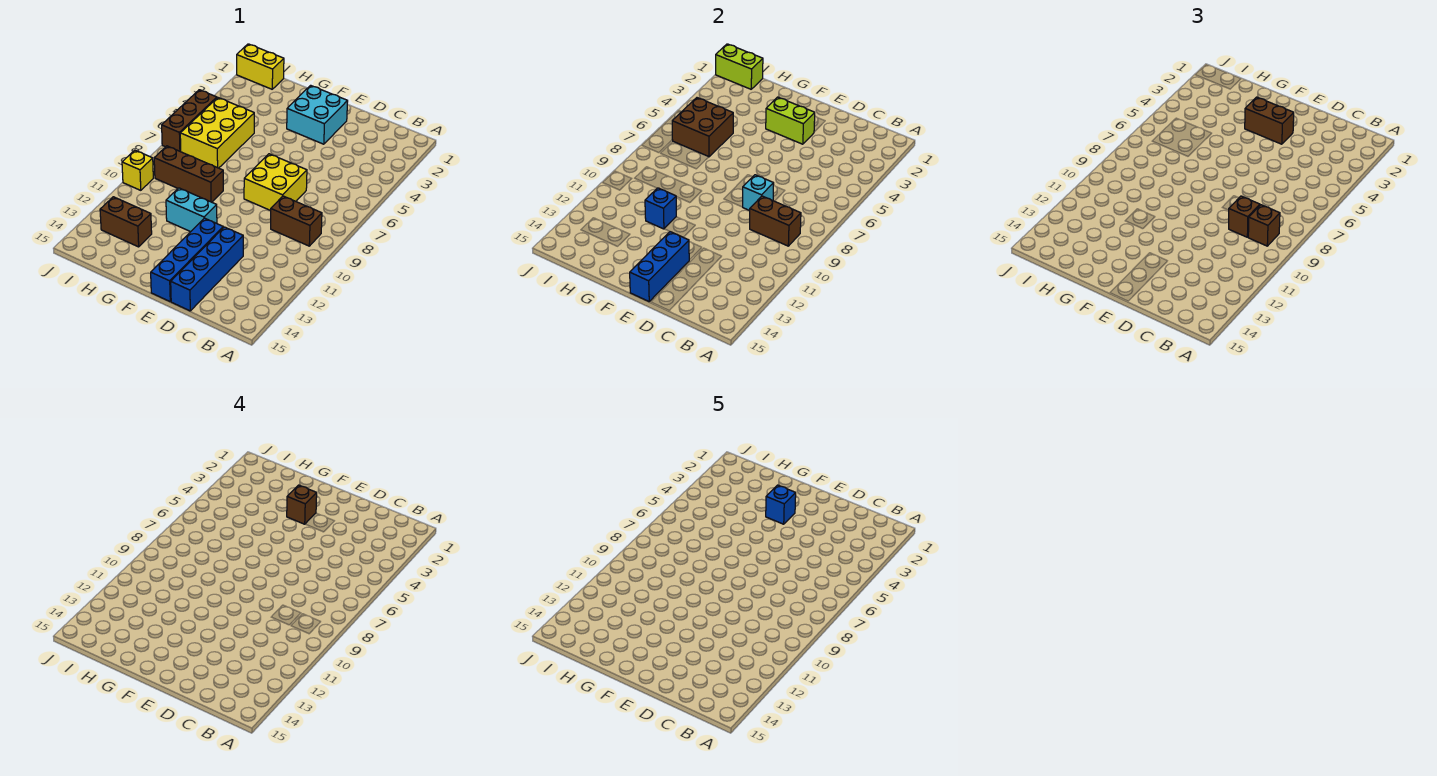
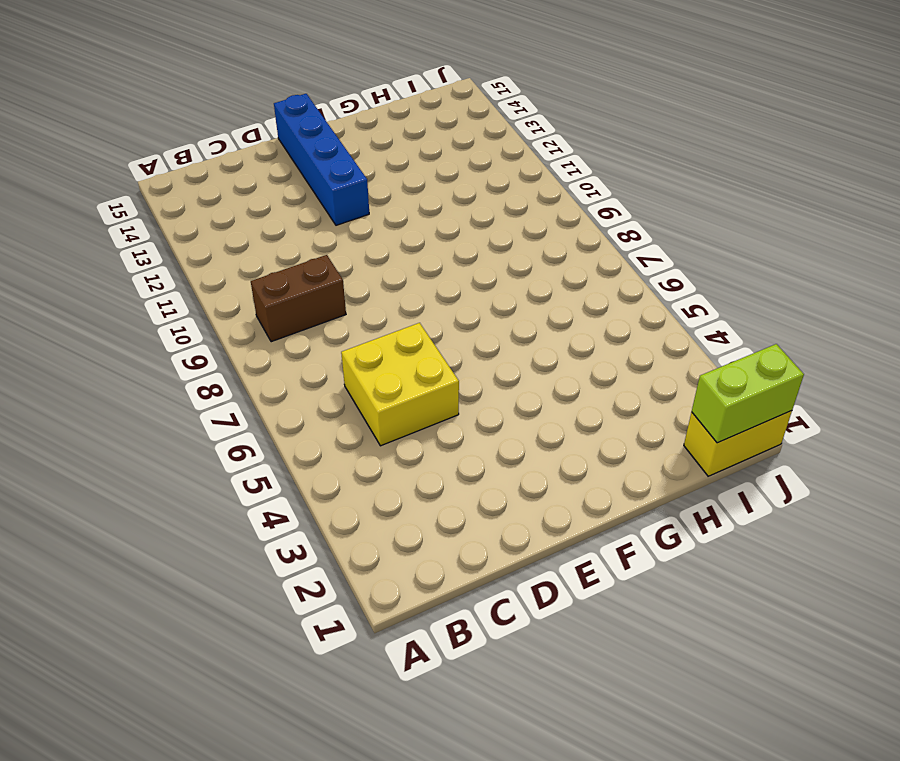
yellow brick C5:D6 level 1 -> yellow brick D7:E8 level 1
none -> blue brick D12:D15 level 1
none -> cyan brick E2:F3 level 1
none -> cyan brick F11:G11 level 1

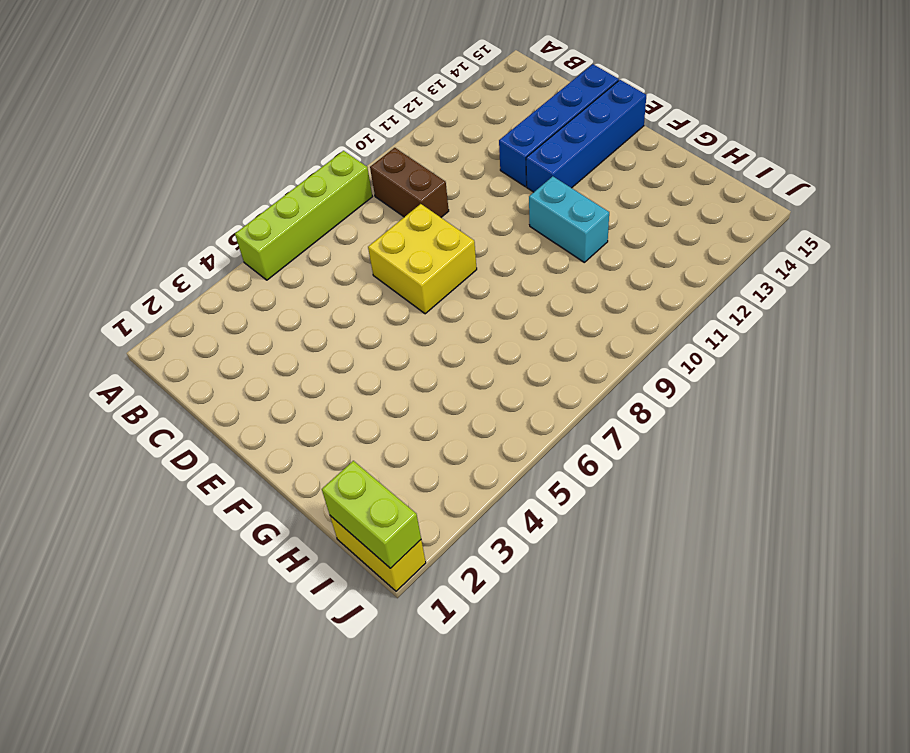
lime brick A5:A8 level 1 -> none
none -> cyan brick E2:F3 level 1
none -> brown brick G9:I9 level 1
none -> yellow brick H5:I7 level 1

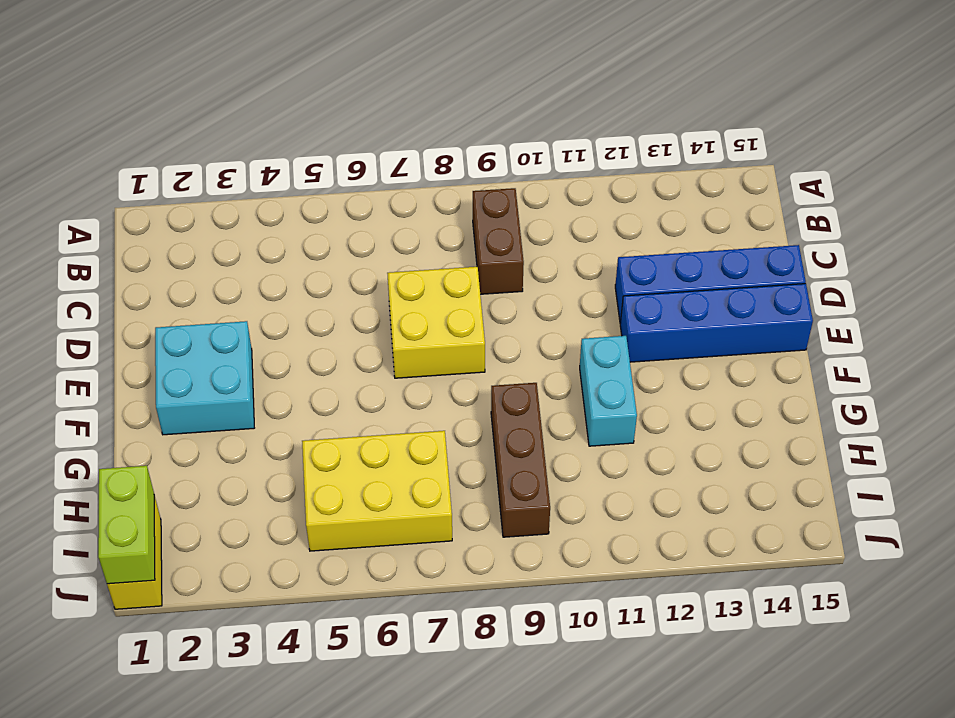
none -> brown brick H13:I13 level 1
none -> brown brick J5:J7 level 1
none -> yellow brick J10 level 1

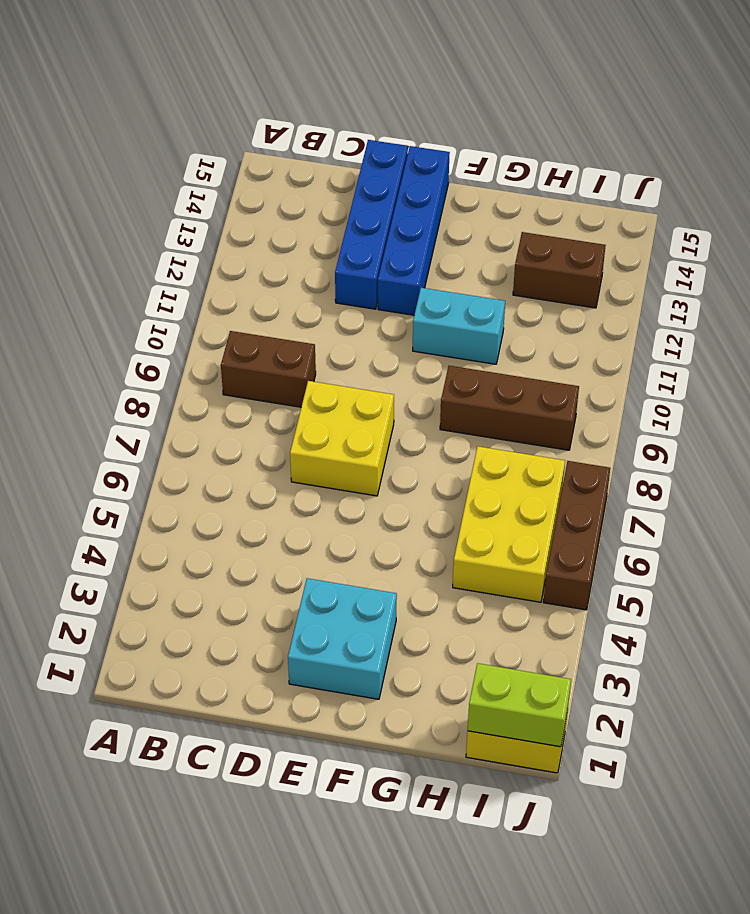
none -> yellow brick J10 level 1
none -> brown brick B9:C9 level 2
none -> cyan brick D8 level 2

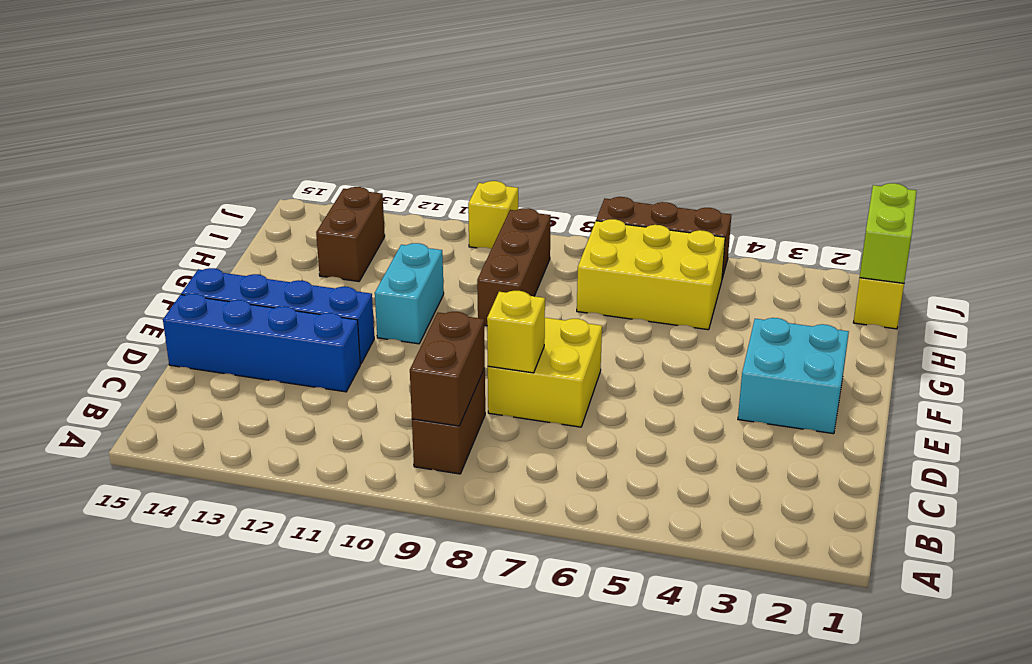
yellow brick D8 level 2 -> cyan brick D8 level 2
none -> lime brick E3:F3 level 2
none -> blue brick E13:E15 level 2
none -> blue brick G11 level 2

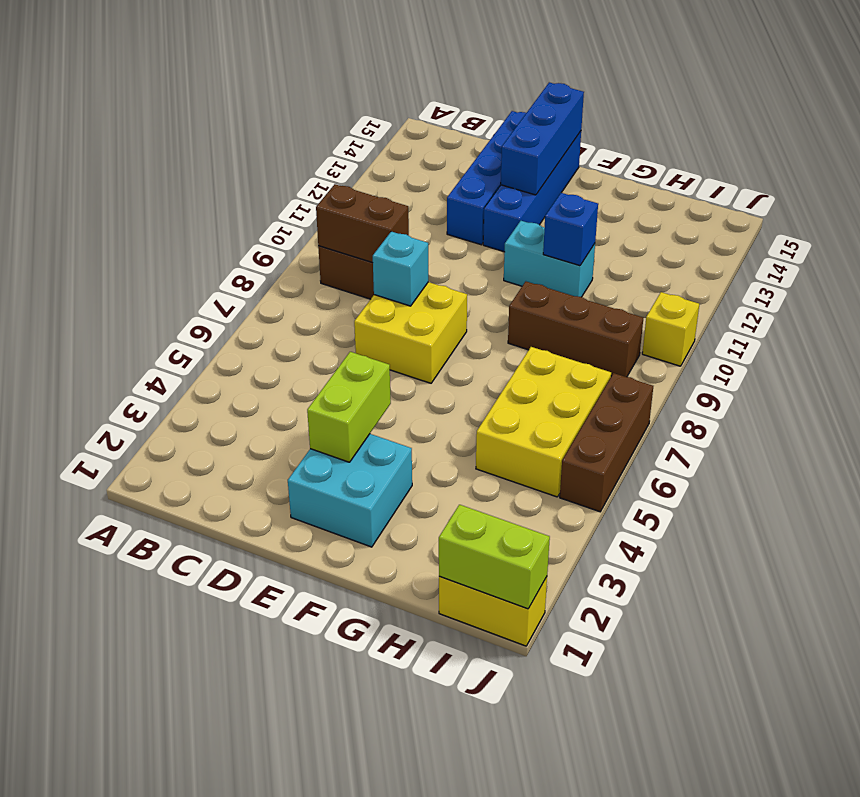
lime brick E3:E4 level 2 -> lime brick E3:F3 level 2
none -> brown brick H13:I13 level 1
none -> brown brick H5:I6 level 2
none -> brown brick B9 level 3

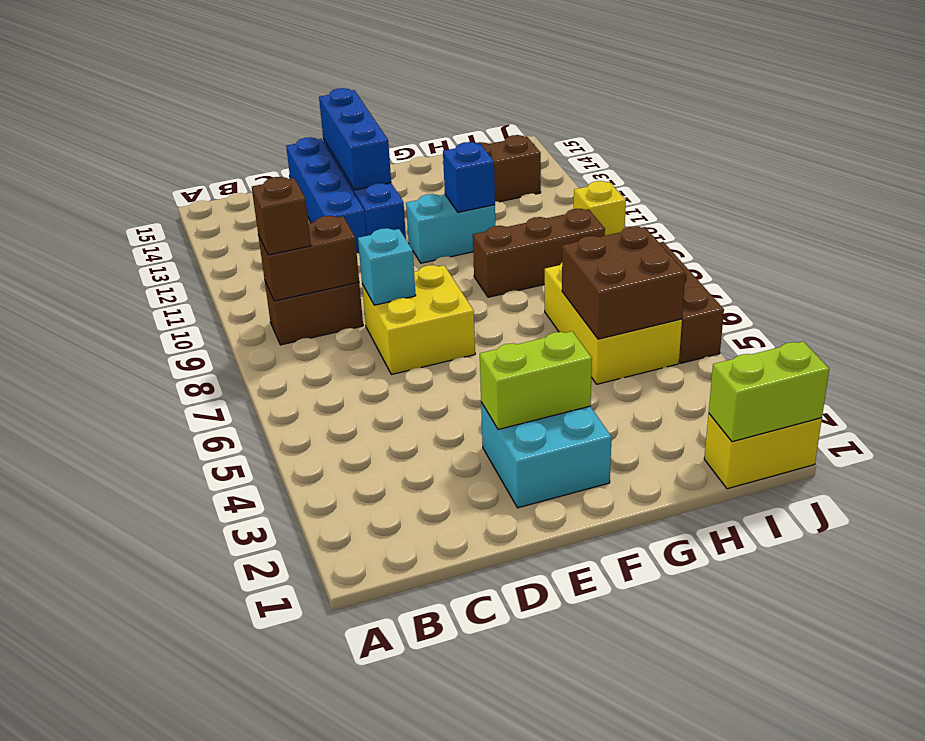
none -> brown brick C9 level 3
none -> brown brick E3:F3 level 3
none -> brown brick F3 level 4

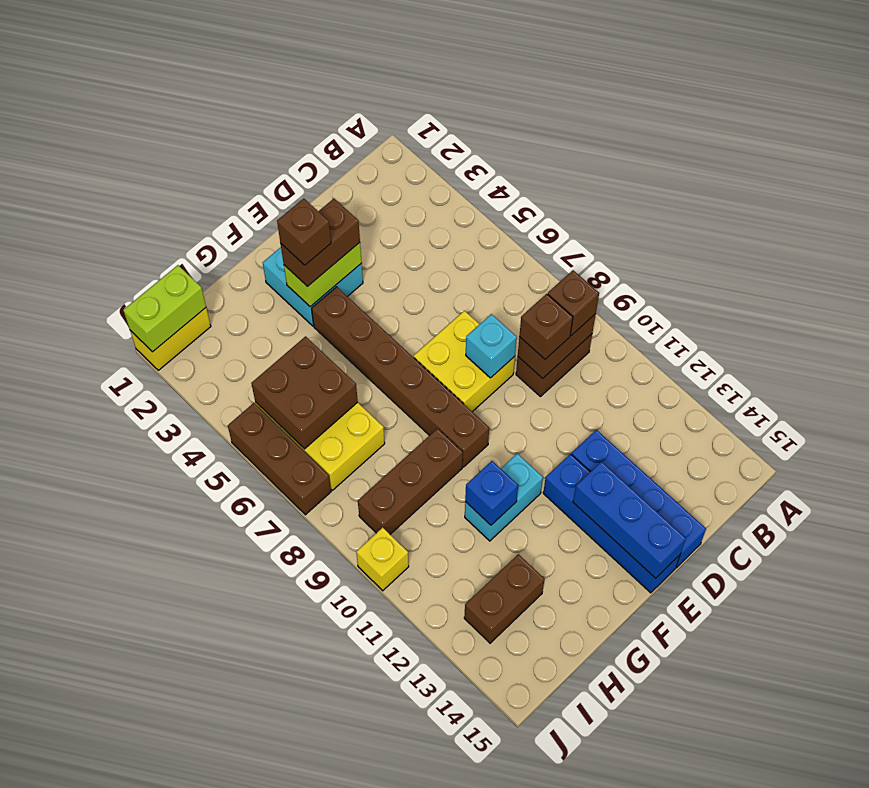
brown brick F4:F9 level 1 -> none
none -> blue brick F3 level 5

